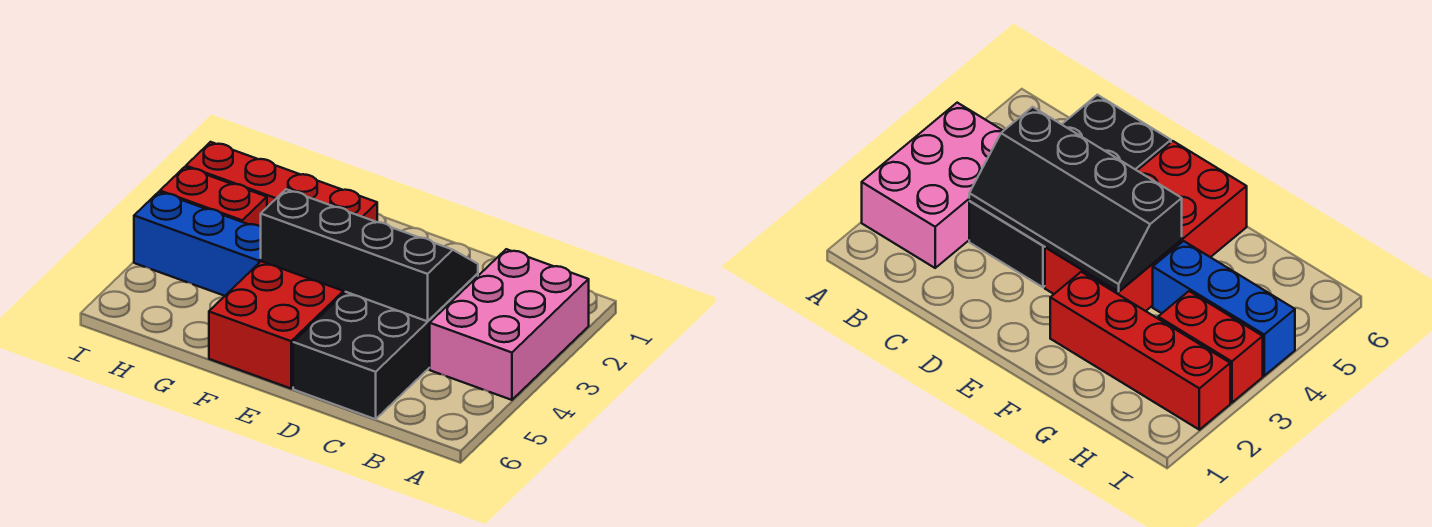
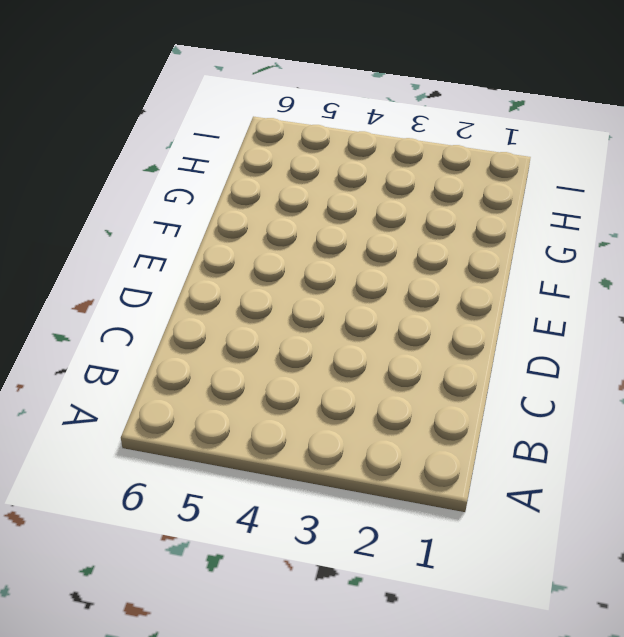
none -> pink brick A2:B4 level 1
none -> black brick C3:D6 level 1

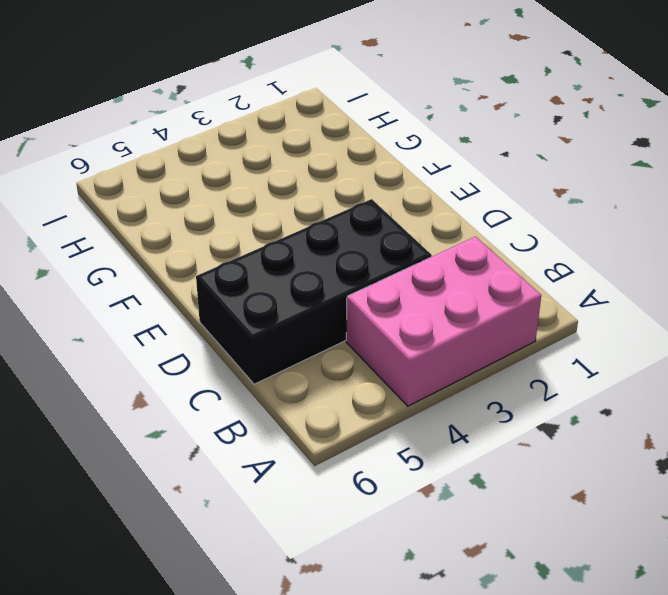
none -> red brick E3:F6 level 1
none -> red brick F2:I2 level 1

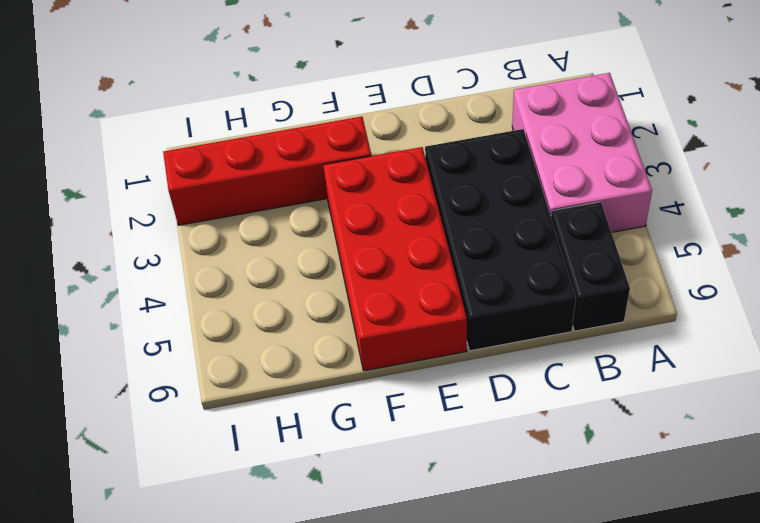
black brick B5:B6 level 1 -> none
none -> blue brick G4:I4 level 1
none -> red brick H3:I3 level 1

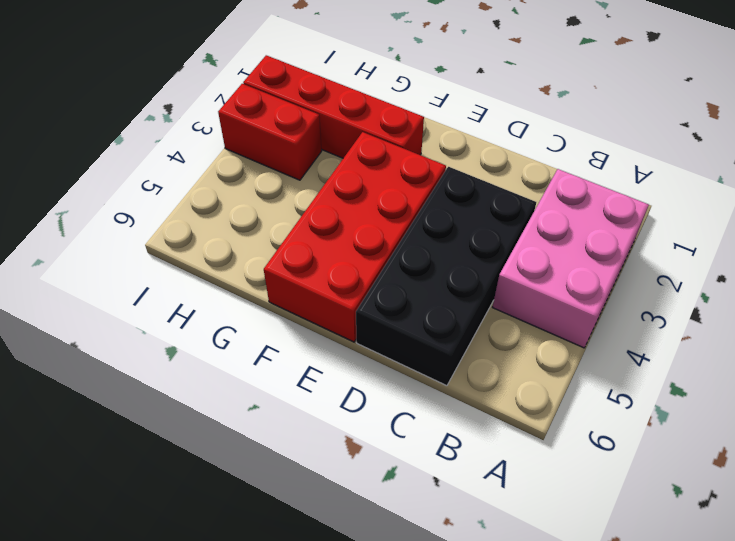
none -> blue brick G4:I4 level 1
none -> black slope C3:F4 level 2 top 4

